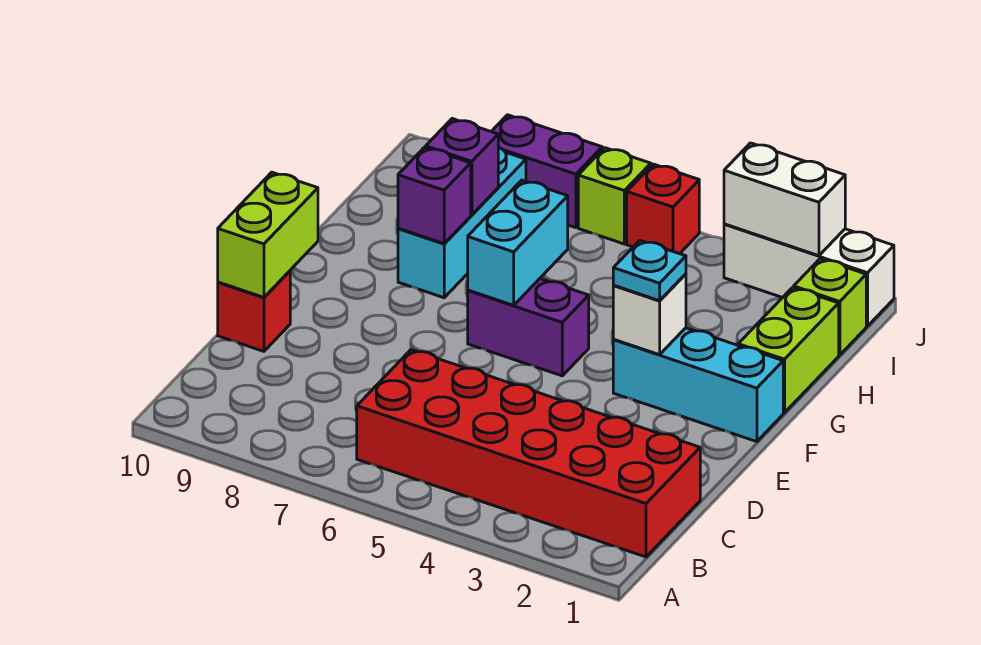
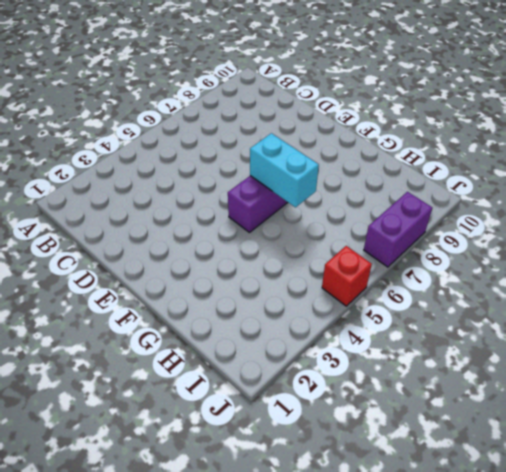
none -> red brick B1:C6 level 1
none -> red brick D10 level 1
none -> cyan brick F1:F3 level 1

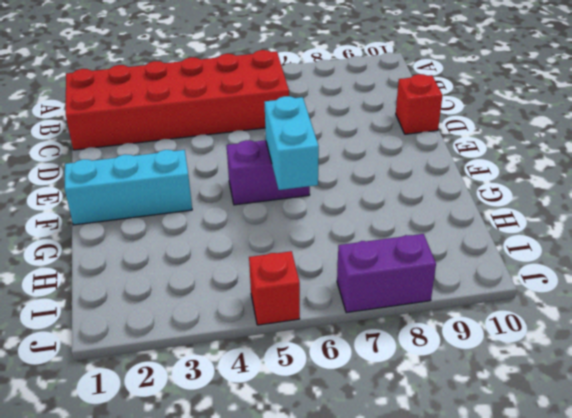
none -> lime brick G1:H1 level 1
none -> cyan brick G8:I8 level 1
none -> lime brick I1 level 1

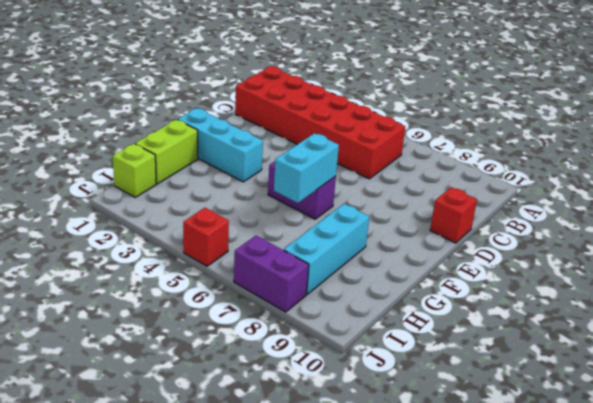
none -> white brick J1:J3 level 1
none -> lime brick J6 level 1
none -> lime brick D10:E10 level 2

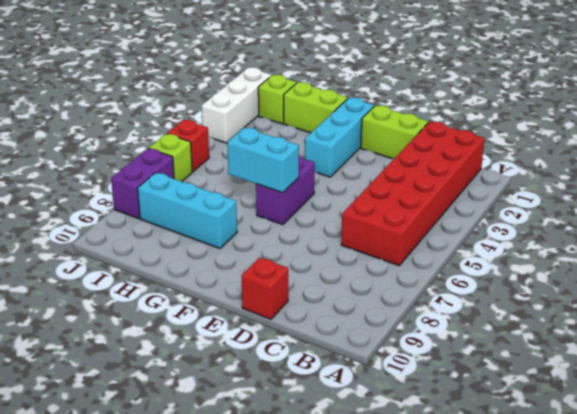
lime brick D1:E1 level 1 -> lime brick D10:E10 level 2
none -> white brick F3 level 2
none -> purple brick G8 level 2
none -> purple brick H8 level 2

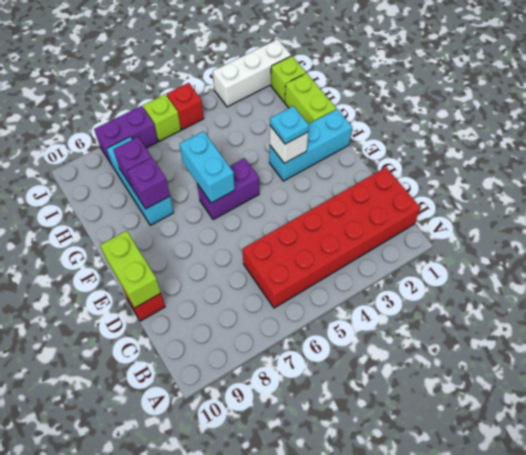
none -> white brick J2:J3 level 2

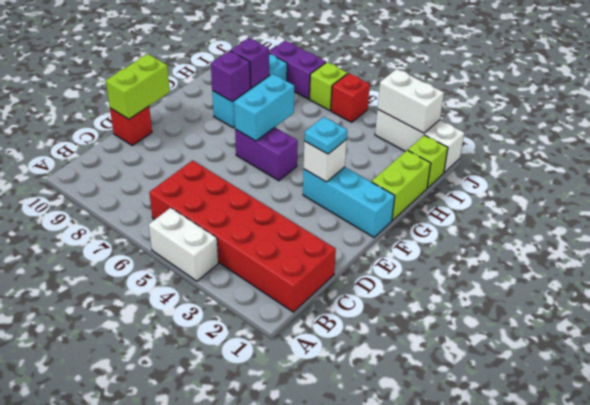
white brick A4:A5 level 1 -> none

